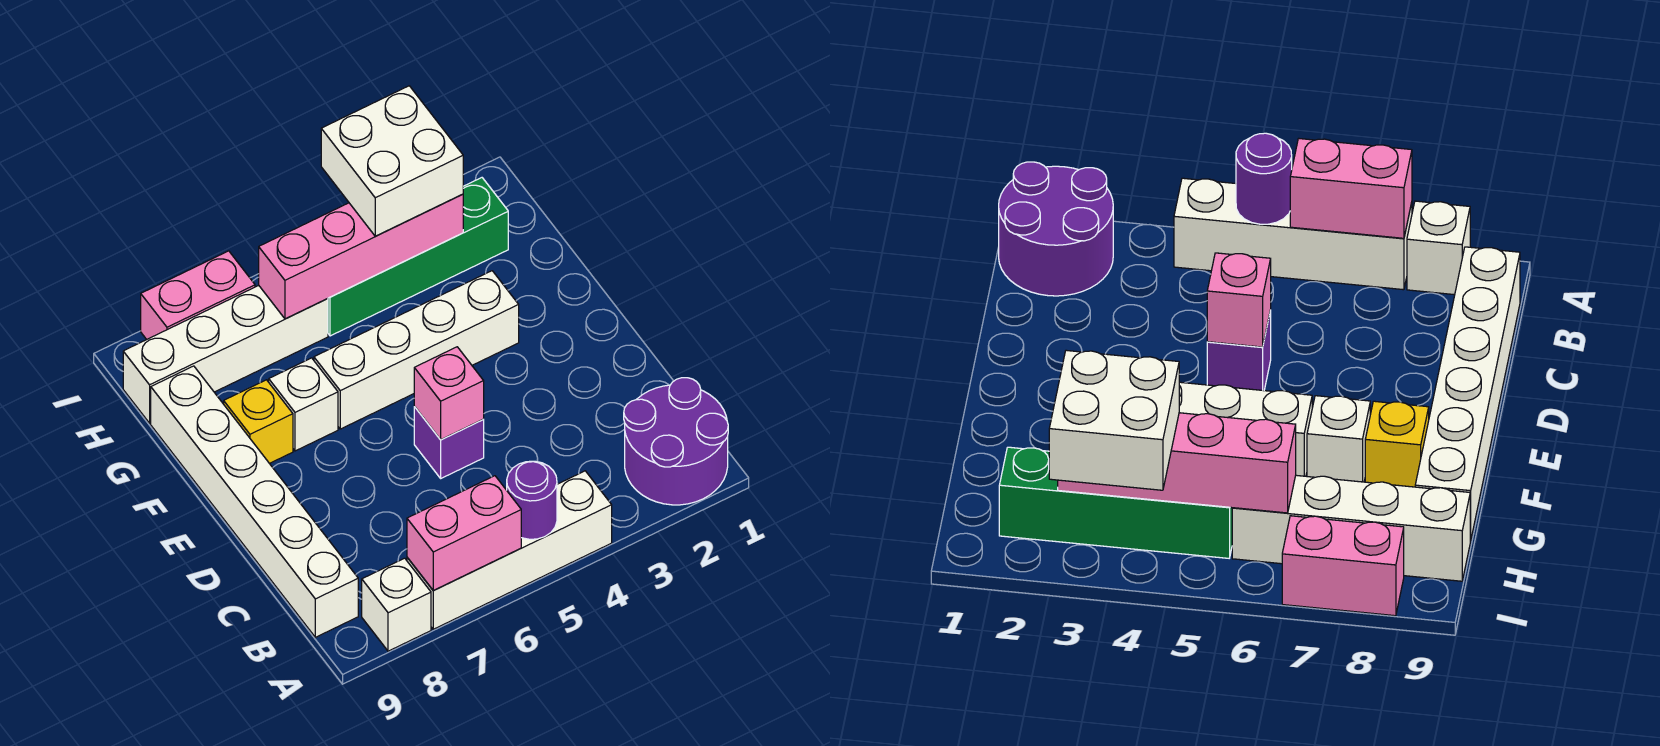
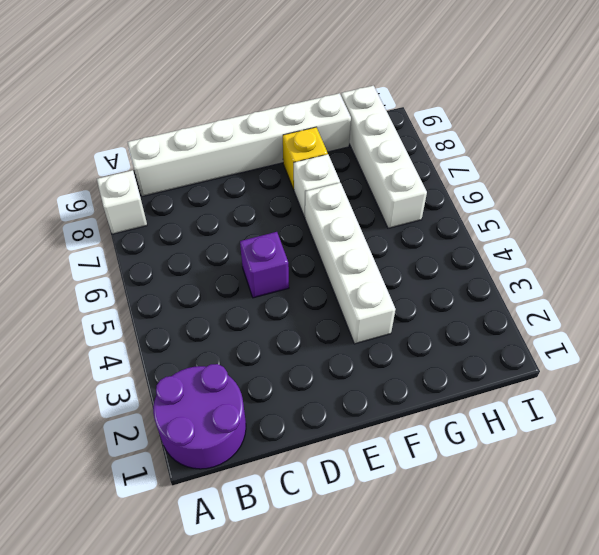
none -> white brick A4:A7 level 1
none -> green brick H2:H5 level 1
none -> pink brick I7:I8 level 1

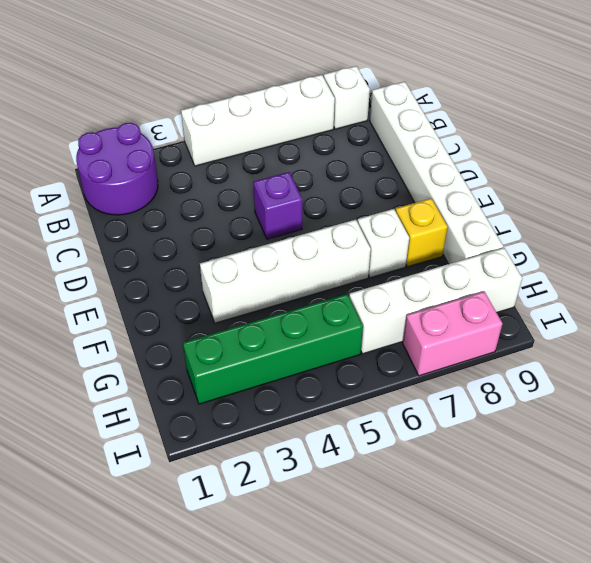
none -> purple round brick A5 level 2
none -> pink brick A6:A7 level 2
none -> pink brick D5 level 2

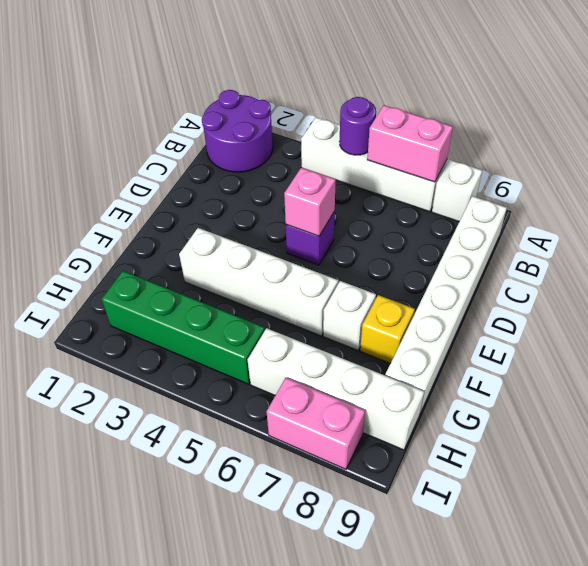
none -> pink brick H3:H6 level 2
none -> white brick H3:I4 level 3

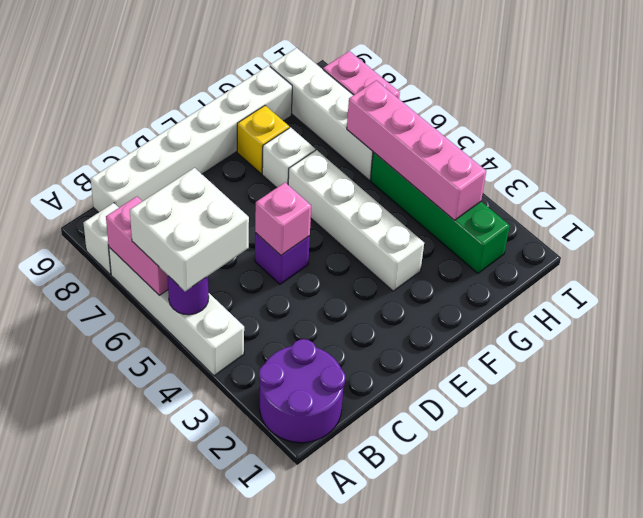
white brick A5:B6 level 3 -> white brick H3:I4 level 3

